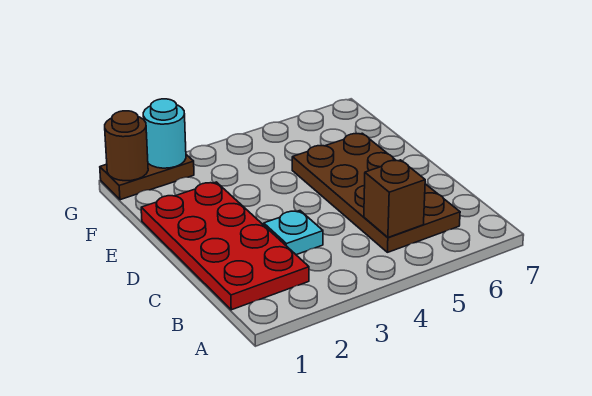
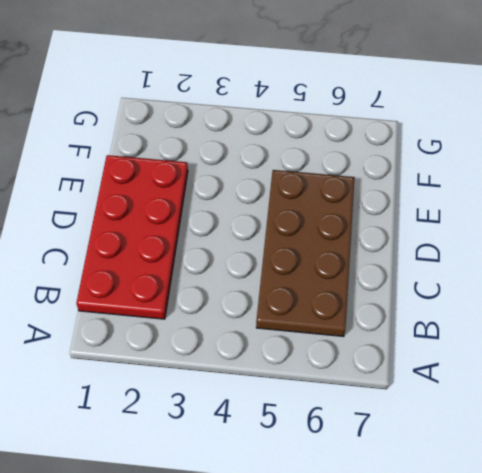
none -> cyan plate C3 level 1
none -> brown plate G1:G2 level 1

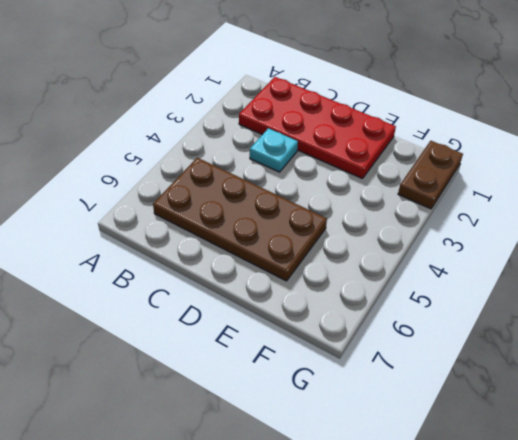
none -> brown brick B5 level 2
none -> brown round brick G1 level 2

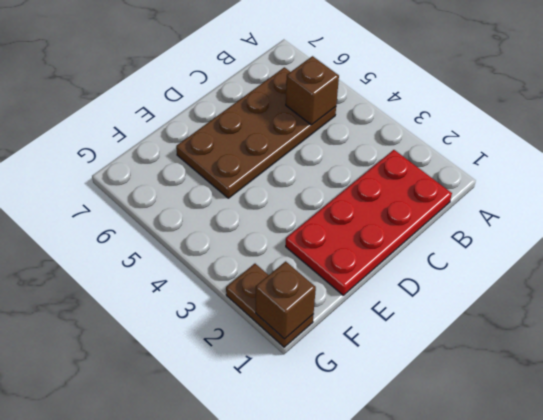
brown brick G1 level 2 -> brown round brick G1 level 2
none -> cyan plate C3 level 1
none -> cyan round brick G2 level 2

